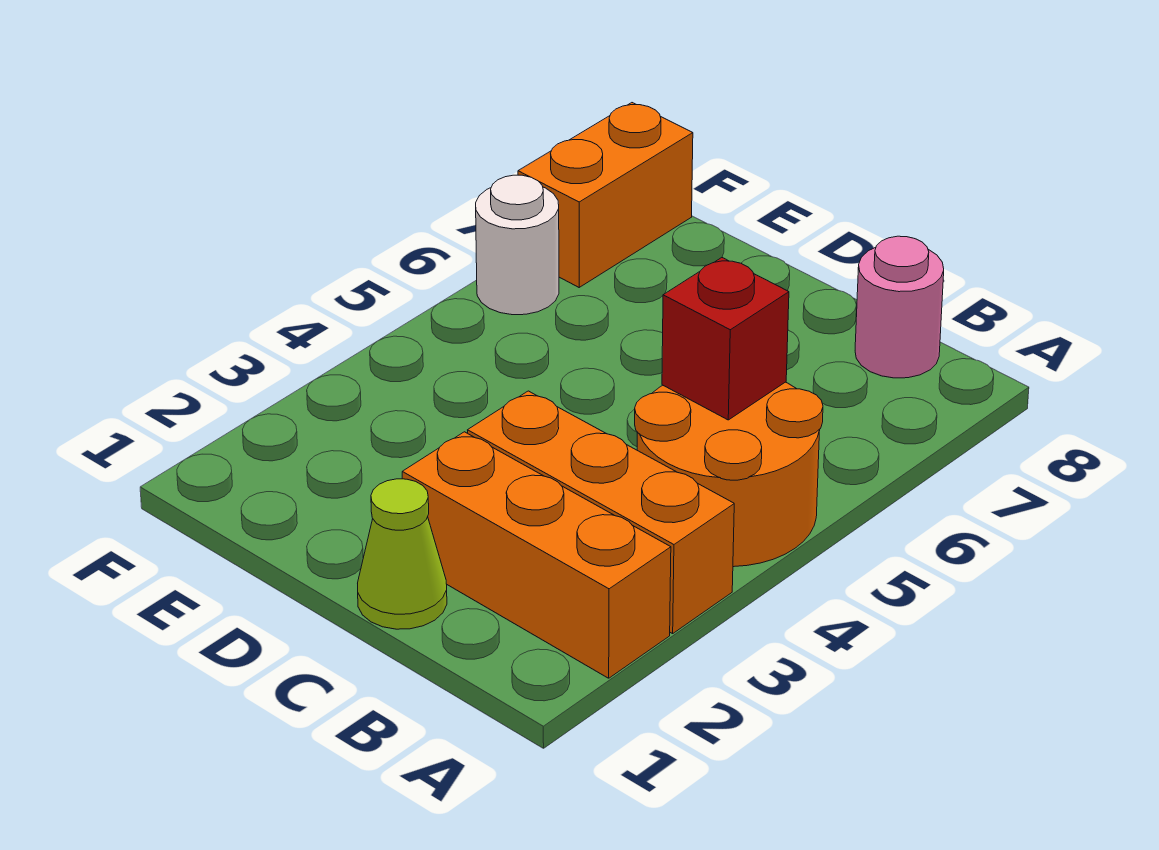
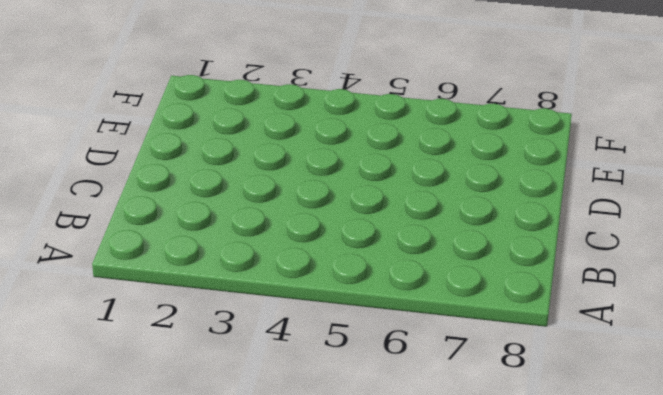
none -> orange brick A2:C2 level 1
none -> orange brick A3:C3 level 1

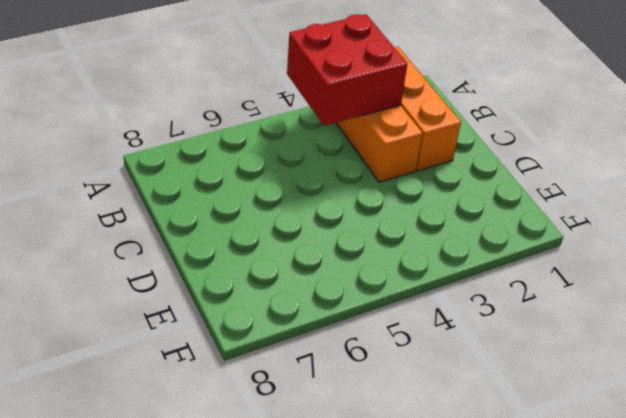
red brick A3:B4 level 2 -> none
none -> orange round brick A4:B5 level 1
none -> pink round brick B8 level 1

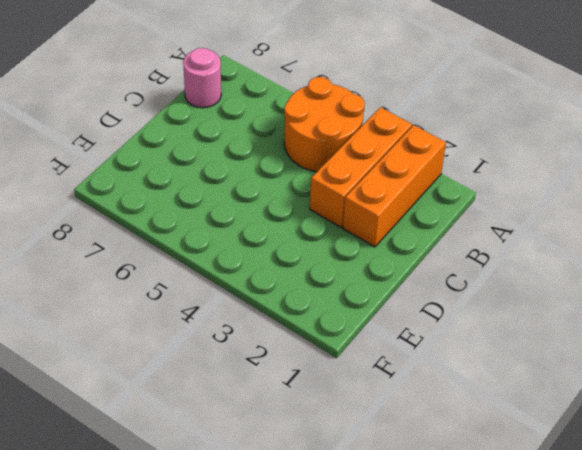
none -> lime cone C1 level 1
none -> white round brick F6 level 1

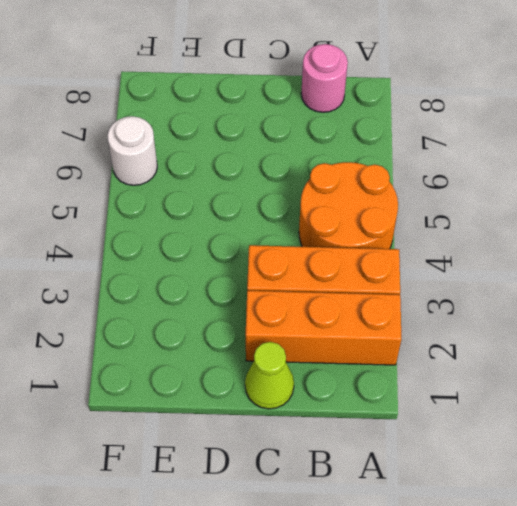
none -> orange brick F7:F8 level 1
none -> red brick B5 level 2

